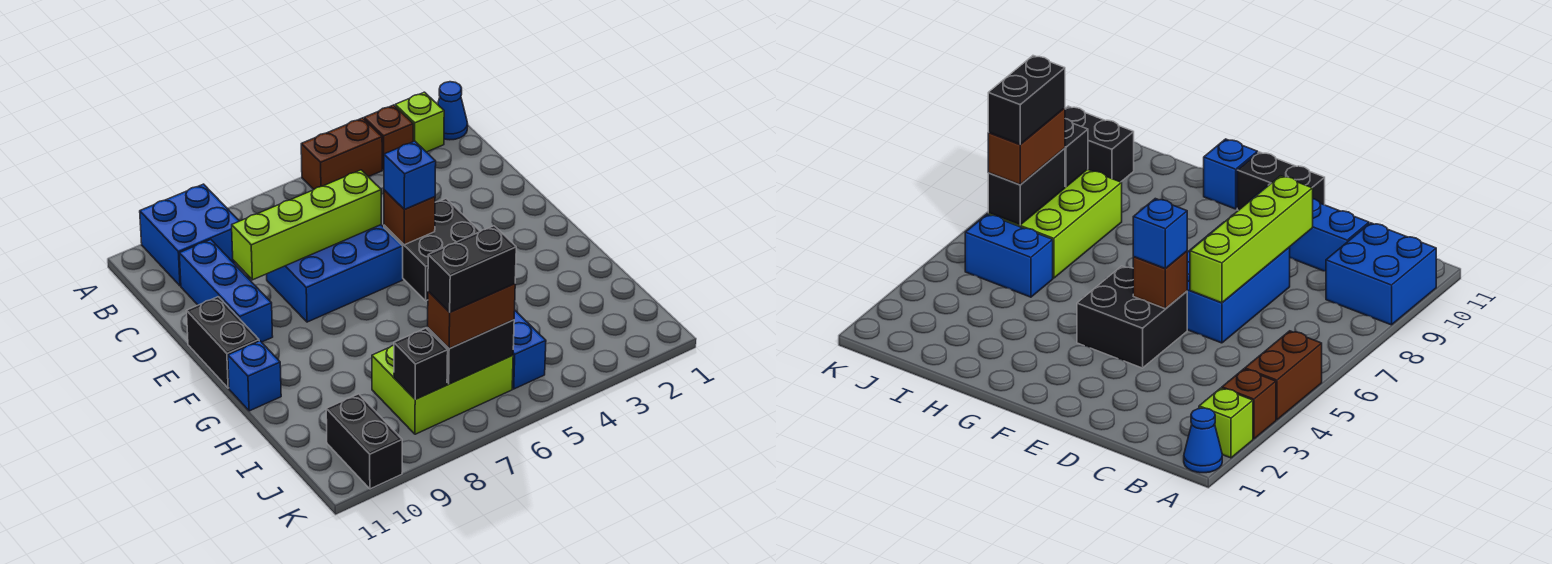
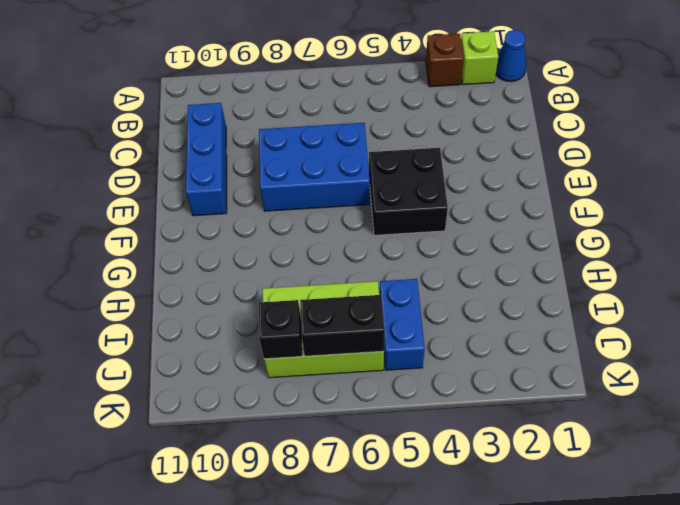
none -> brown brick A4:A5 level 1
none -> blue brick A9:B10 level 1
none -> black brick E11:F11 level 1

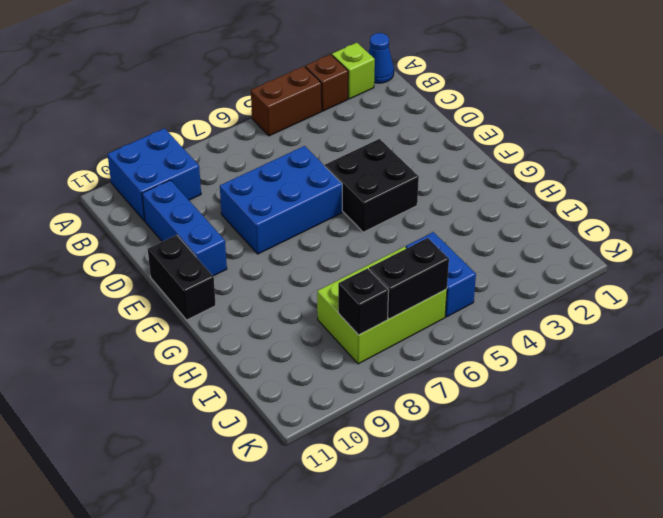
none -> blue brick G11 level 1
none -> black brick J10:K10 level 1
none -> lime brick D6:D9 level 2

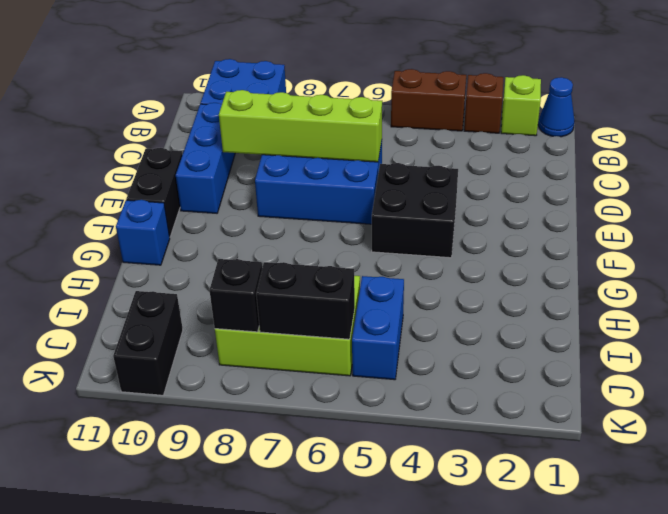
none -> brown brick E5 level 2
none -> blue brick E5 level 3
none -> brown brick J6:J7 level 3

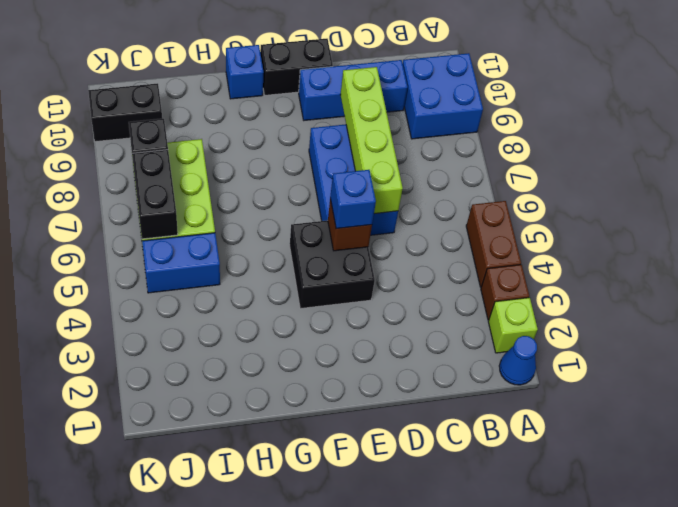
none -> brown brick J6:J7 level 3
none -> black brick J6:J7 level 4

